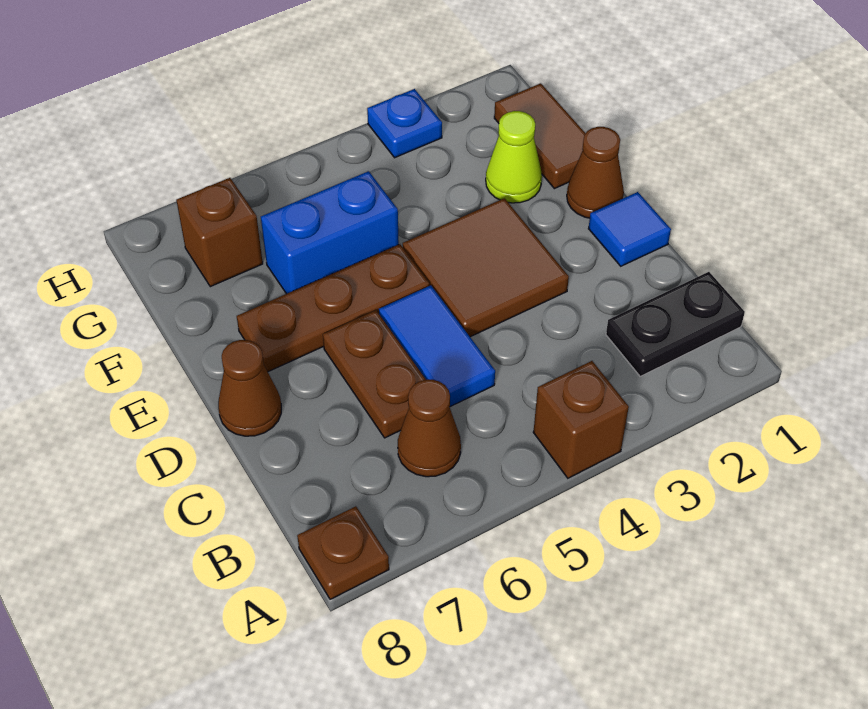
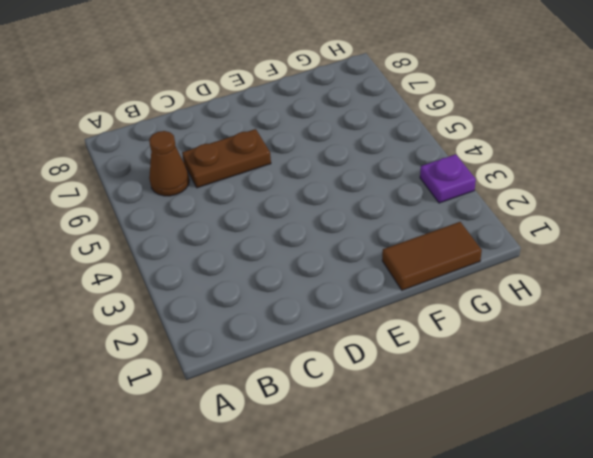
purple plate H3 level 1 -> blue plate H3 level 1
none -> brown brick A4 level 1
none -> brown plate A8 level 1
none -> black plate B1:B2 level 1

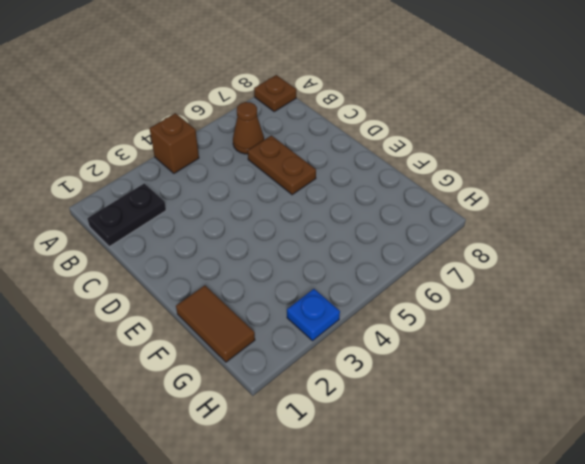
none -> blue tile C5:D5 level 1
none -> blue tile D1 level 1
none -> brown tile D3:E4 level 1

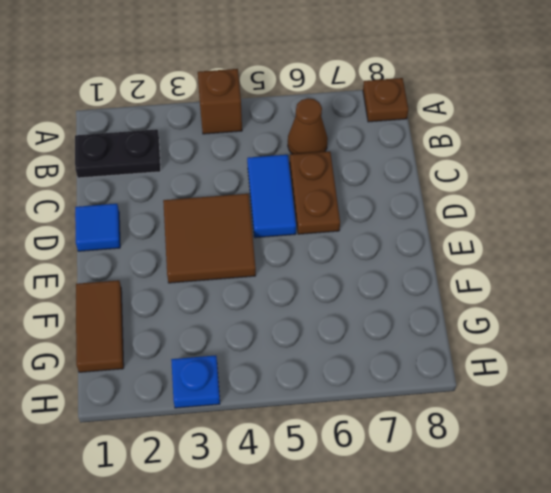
none -> brown cone D8 level 1
none -> brown cone E1 level 1
none -> brown plate E5:E7 level 1

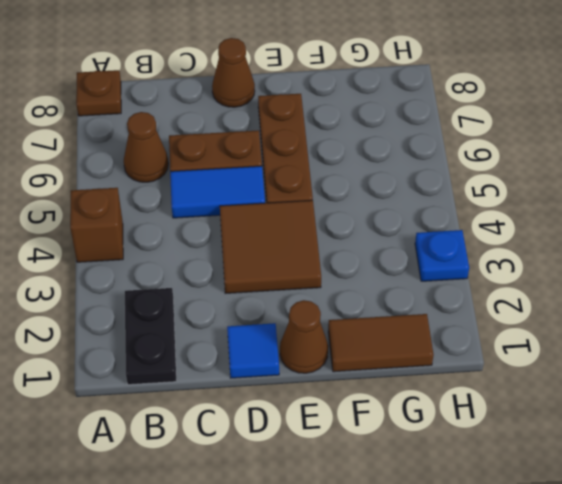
none -> lime cone F2 level 1
none -> blue brick F5:F6 level 1
none -> brown brick G7 level 1

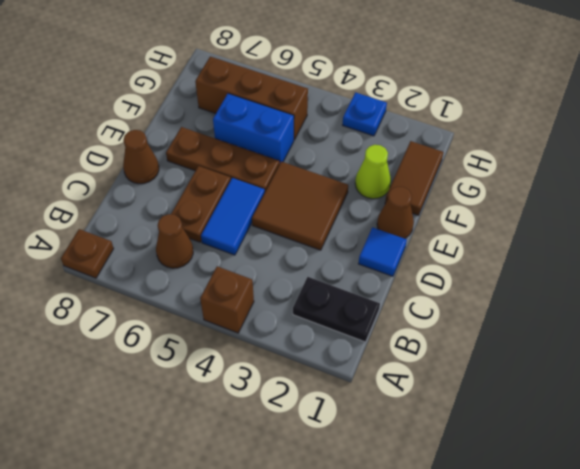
brown brick G5:G7 level 1 -> brown brick G7 level 1

